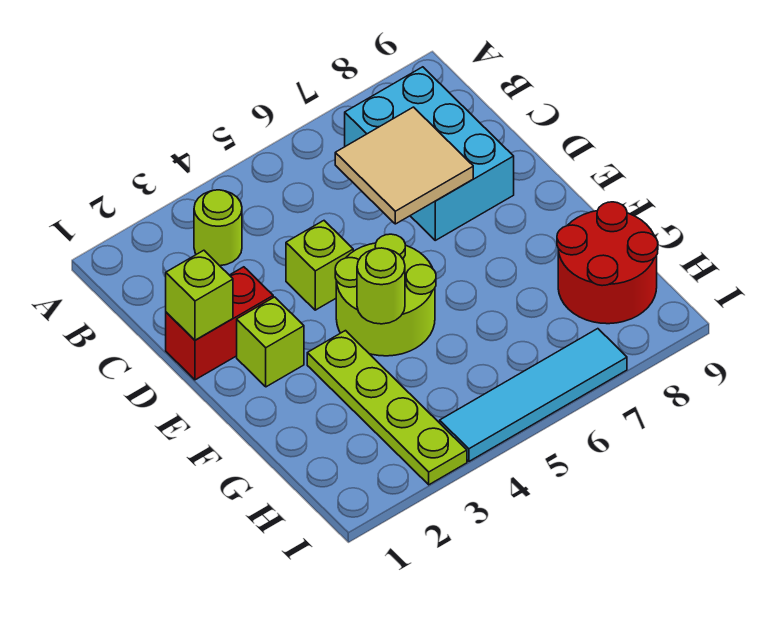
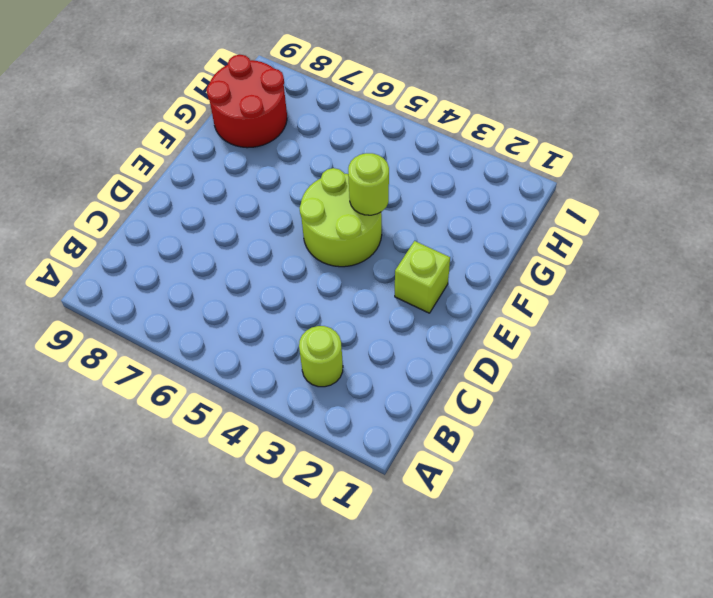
none -> cyan brick B7:D8 level 1
none -> red brick D1:D2 level 1
none -> lime brick D4 level 1

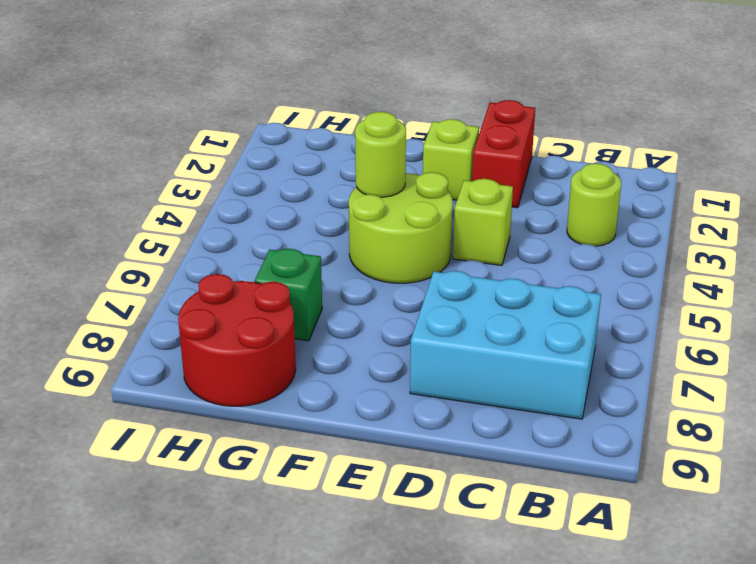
green brick G7 level 1 -> none
none -> lime plate F3:I3 level 1
none -> cyan tile I4:I7 level 1
none -> tan tile C6:D7 level 2

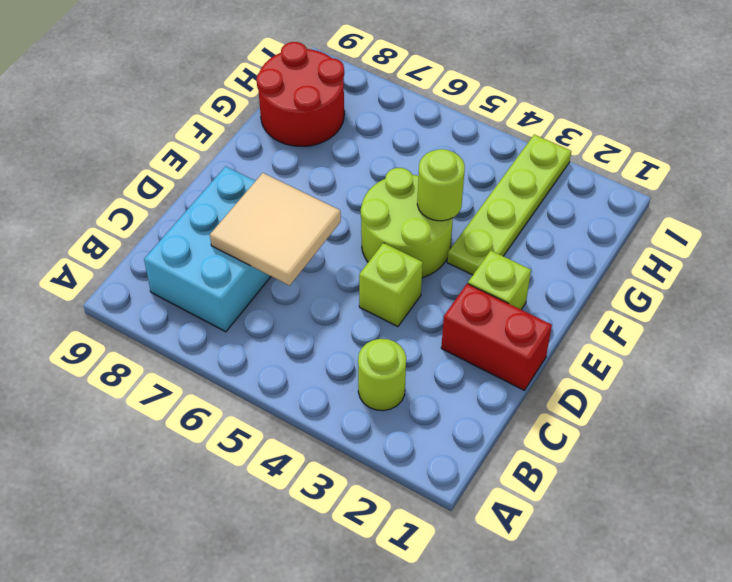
none -> cyan tile I4:I7 level 1
none -> lime brick D1 level 2

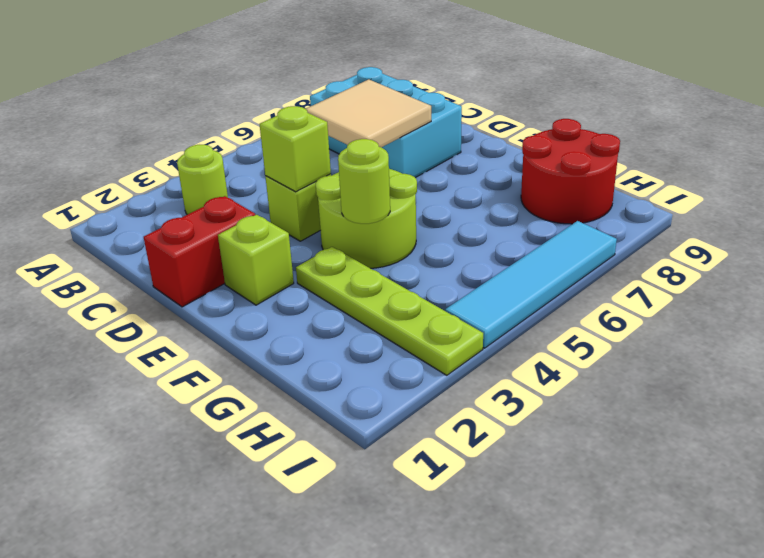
lime brick D4 level 2 -> lime brick D1 level 2

